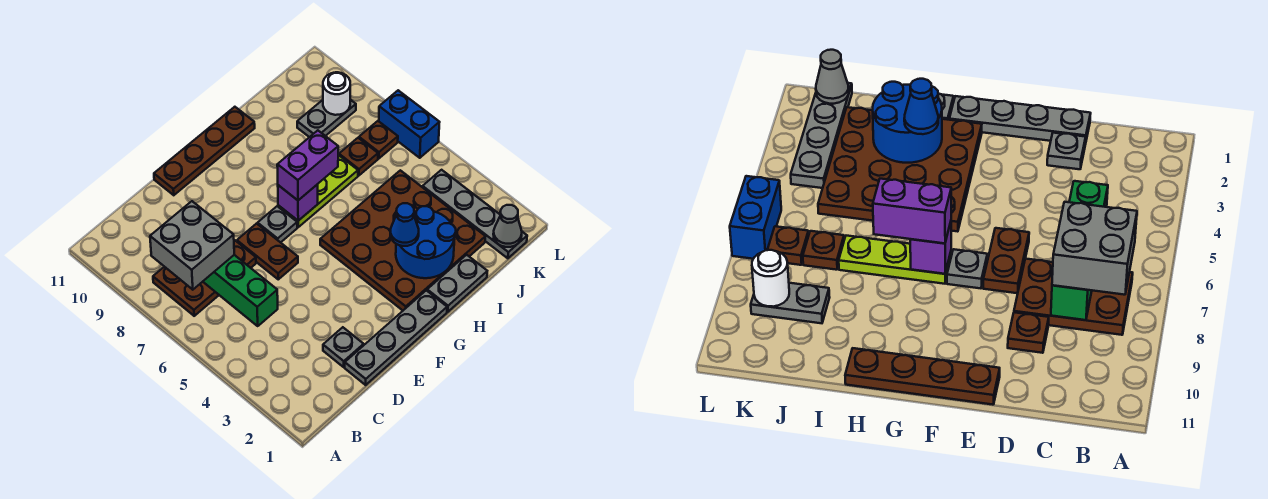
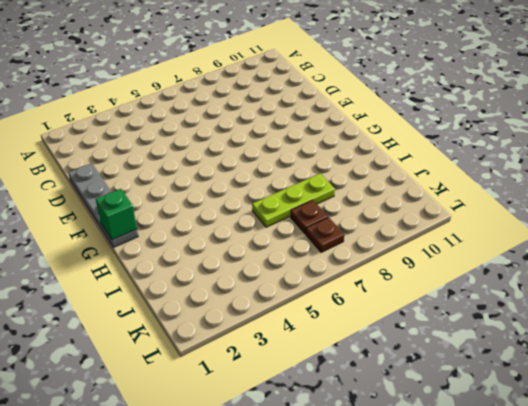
green brick G1 level 2 -> none
lime plate I6:I8 level 1 -> lime plate G7:I7 level 1
none -> brown plate B7:D8 level 1
none -> grey plate D2 level 1
none -> brown plate D9 level 1

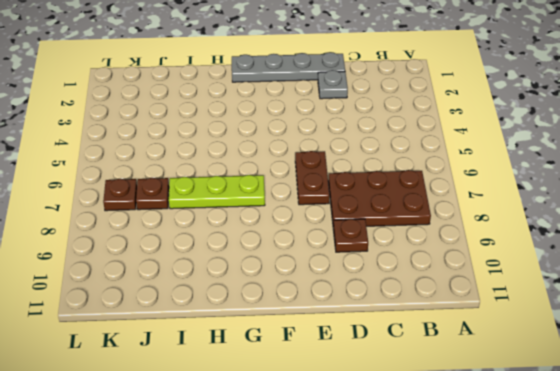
none -> brown plate E11:H11 level 1
none -> grey plate F7 level 1
none -> brown plate G2:J5 level 1

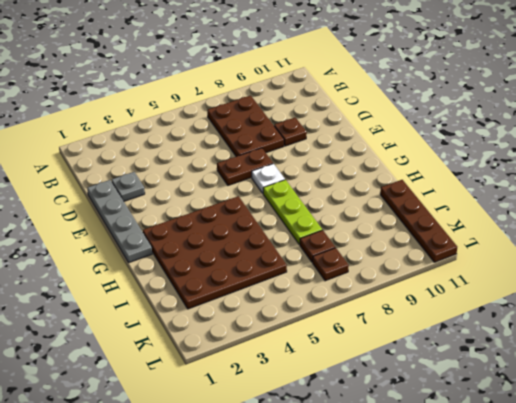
white plate F7 level 1 -> grey plate F7 level 1
brown plate I11:L11 level 1 -> brown plate E11:H11 level 1
none -> grey plate H1:I1 level 1
none -> grey plate J9:K9 level 1
none -> grey plate K1:K4 level 1

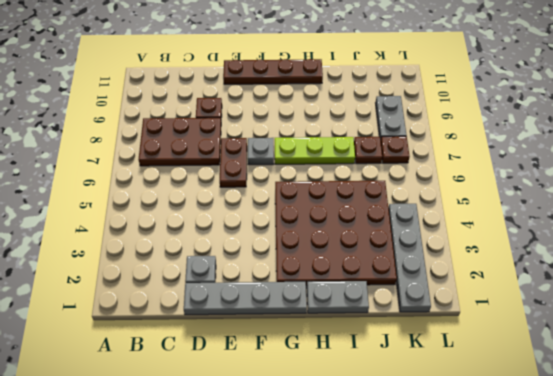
grey plate K8:K9 level 1 -> grey plate J9:K9 level 1
none -> blue brick L6:L7 level 1
none -> green brick C5:C8 level 2
none -> purple brick G7 level 2

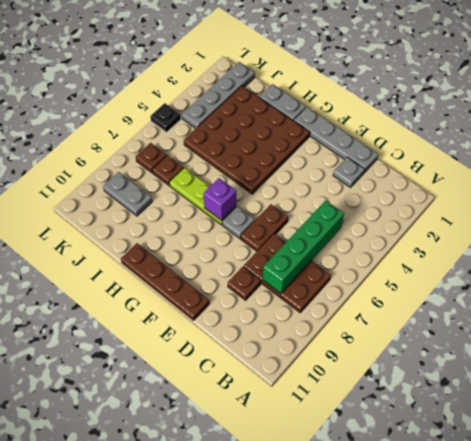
black plate L5 level 1 -> none
none -> blue brick L6:L7 level 1
none -> blue round brick H2:I3 level 2
none -> grey cone K1 level 2

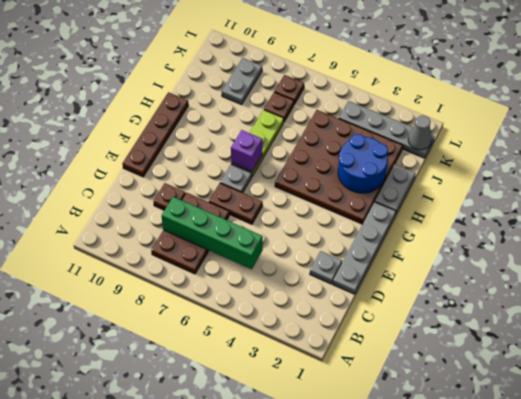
none -> blue brick L6:L7 level 1
none -> white round brick K9 level 2
none -> grey brick B7:C8 level 3

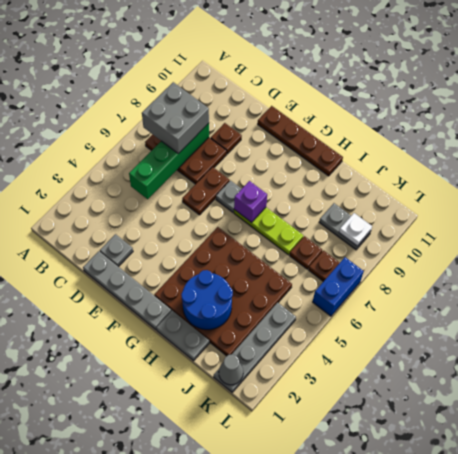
white plate K9 level 2 -> white round brick K9 level 2
none -> purple brick G7:H7 level 3
none -> blue cone H3 level 3

